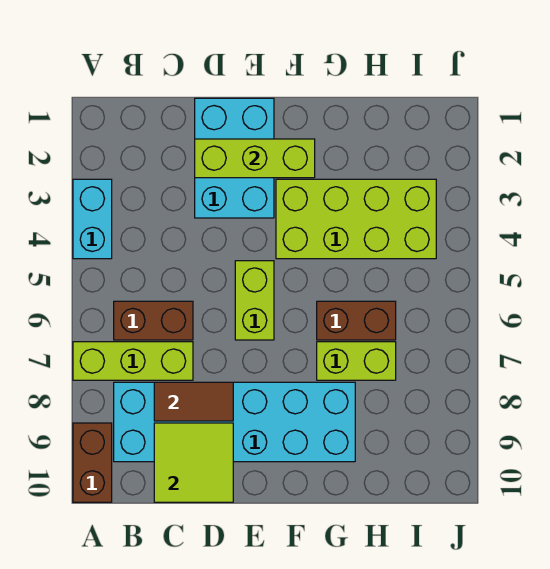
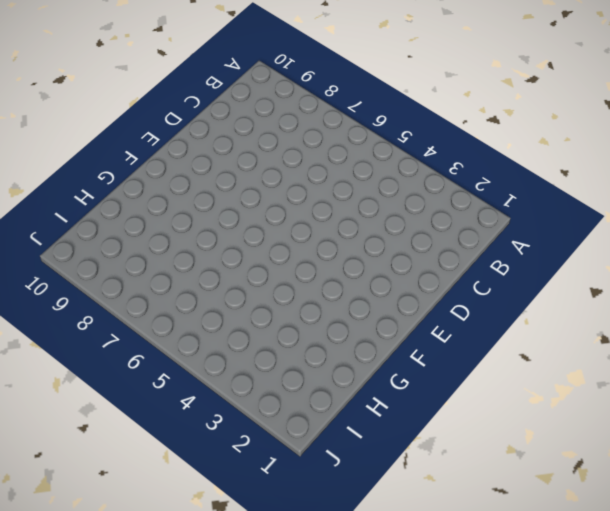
none -> cyan brick A3:A4 level 1
none -> lime brick A7:C7 level 1
none -> brown brick A9:A10 level 1

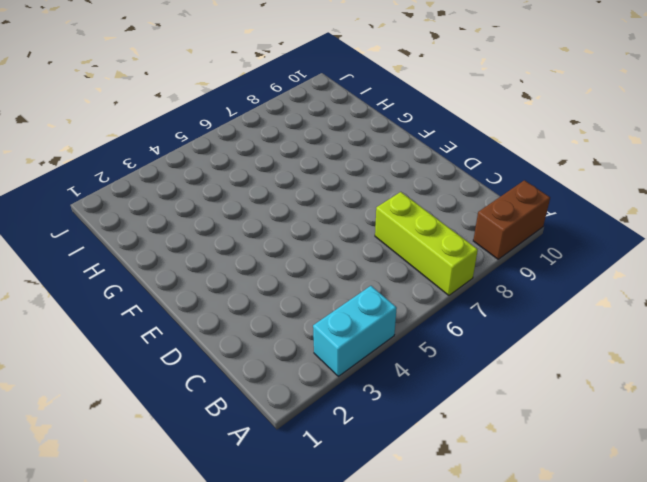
none -> brown brick B6:C6 level 1
none -> cyan brick B8:G9 level 1
none -> cyan brick D1:E3 level 1

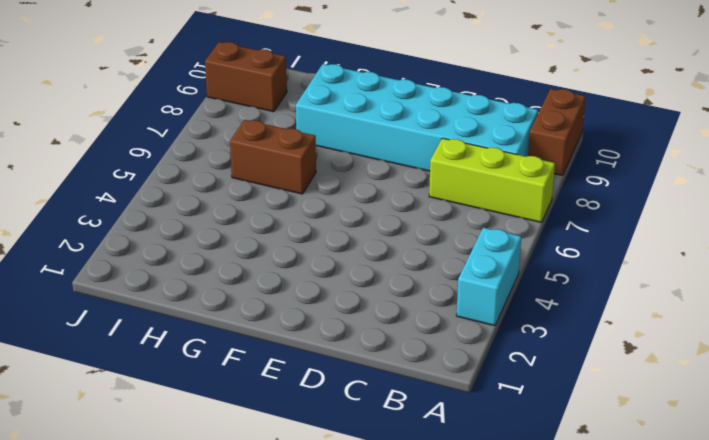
brown brick I9:J9 level 1 -> brown brick B6:C6 level 1
none -> cyan brick D1:E3 level 1
none -> lime brick E5:E6 level 1
none -> lime brick F3:I4 level 1

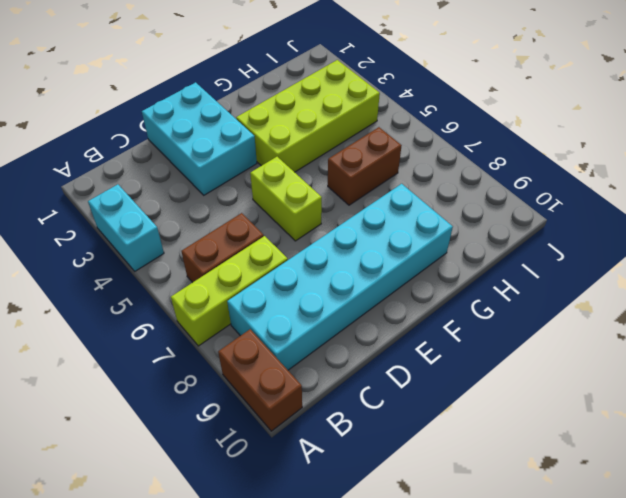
none -> lime brick G7:H7 level 1
none -> brown tile C8:D8 level 2
none -> lime tile C9:D10 level 2

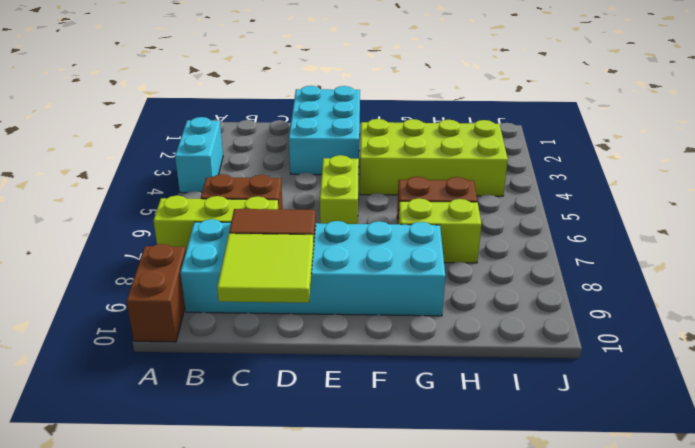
none -> lime brick D2:F2 level 2

